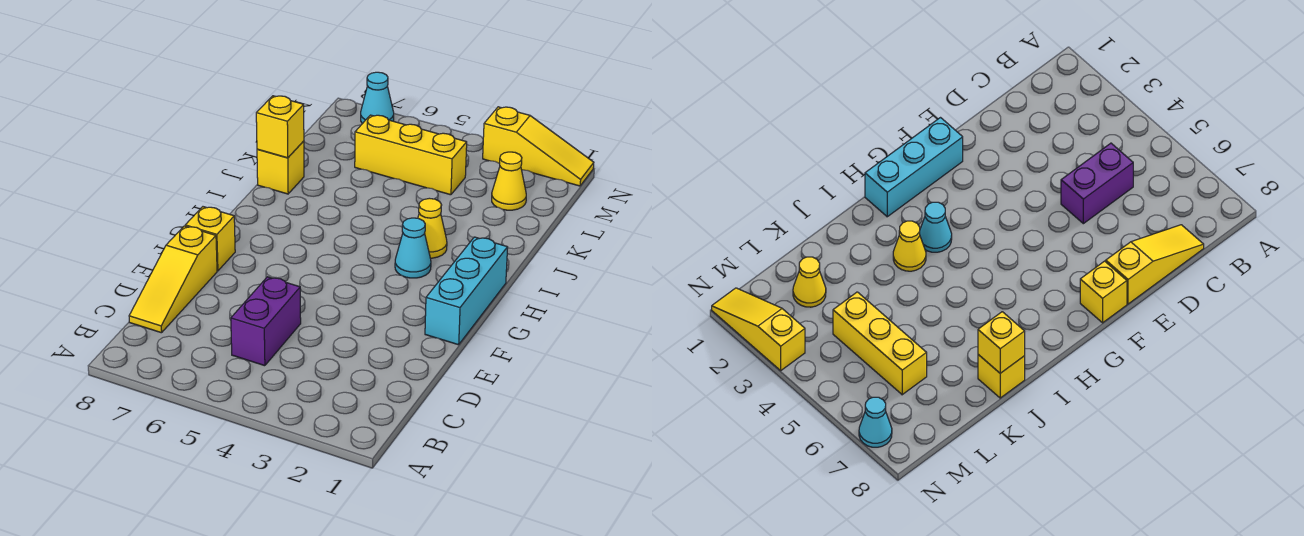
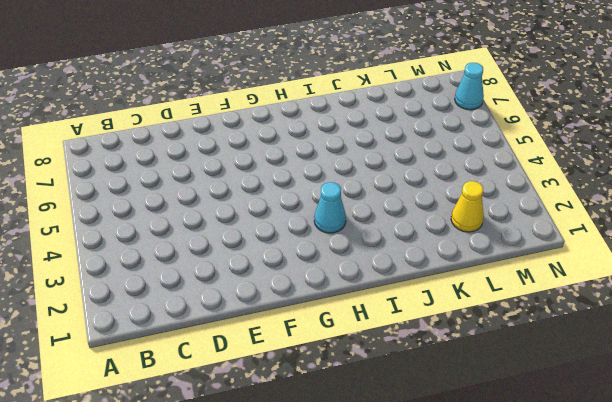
none -> purple brick C5:D5 level 1
none -> yellow slope C8:E8 level 1 top E
none -> cyan brick F1:H1 level 1

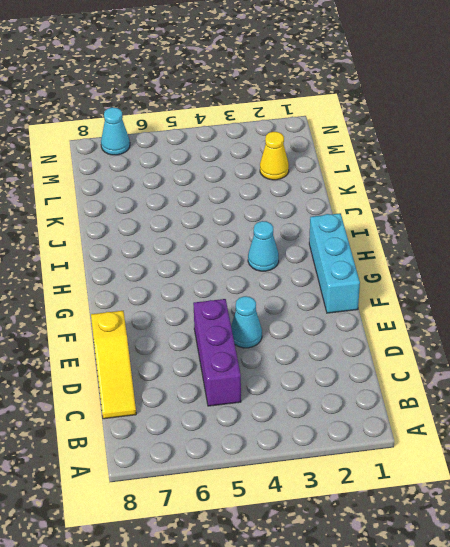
purple brick C5:E5 level 1 -> purple brick C5:D5 level 1
cyan cone E4 level 1 -> none
none -> yellow brick F8 level 1
none -> yellow cone I3 level 1
none -> yellow brick J8 level 1

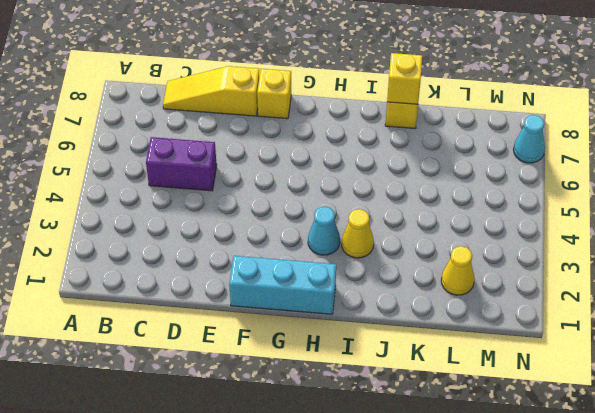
none -> yellow brick L4:L6 level 1
none -> yellow slope N1:N3 level 1 top 3

